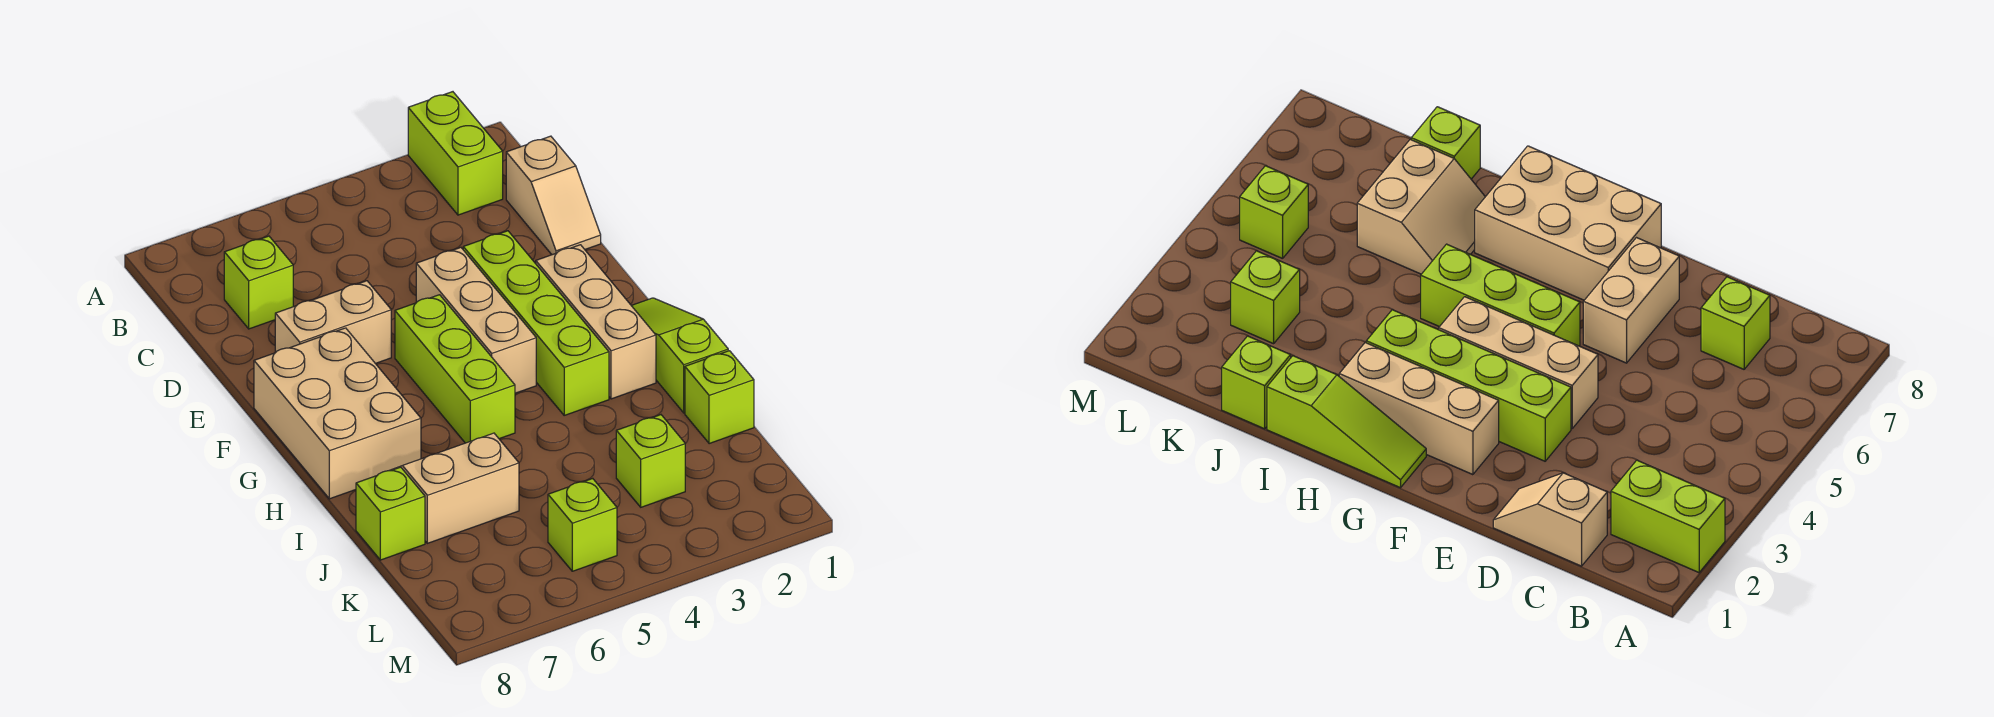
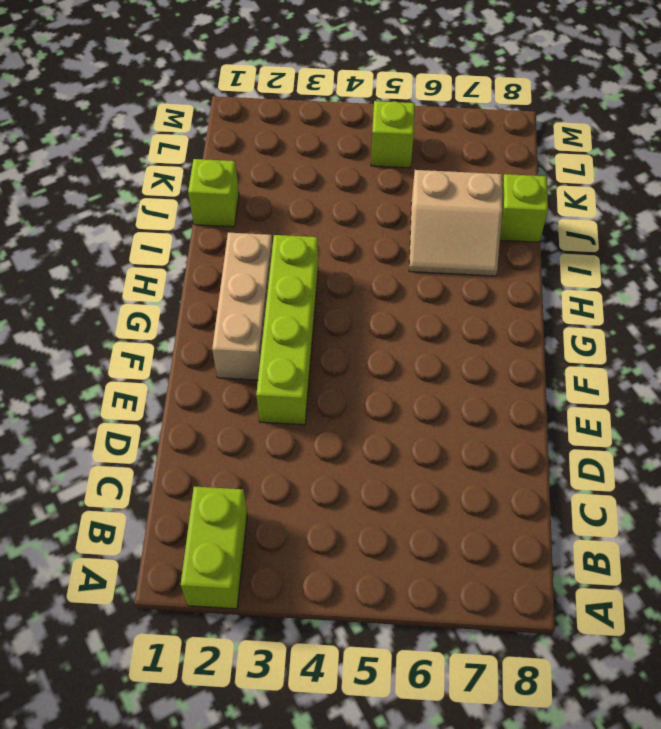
none -> tan slope C1:D1 level 1 top C
none -> lime brick C7 level 1
none -> tan brick E4:G4 level 1

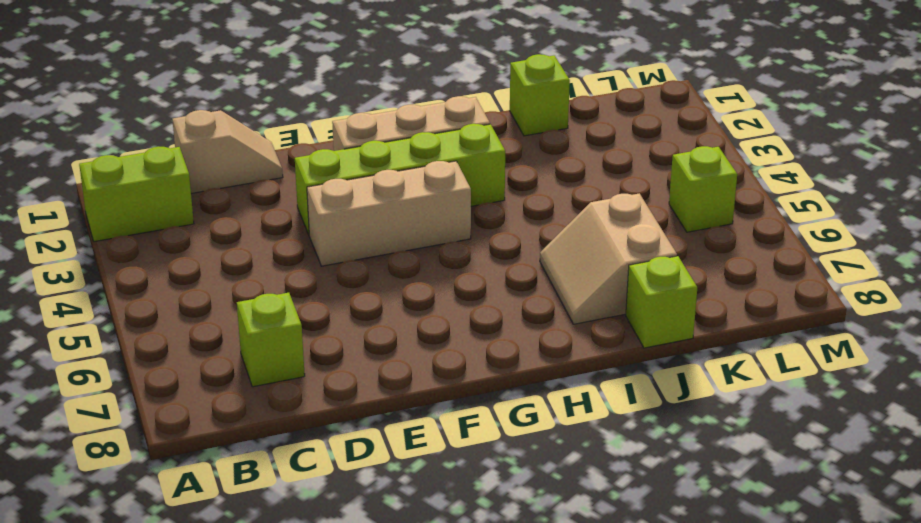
none -> tan brick E6:E7 level 1
none -> lime brick F5:H5 level 1
none -> tan brick F7:H8 level 1

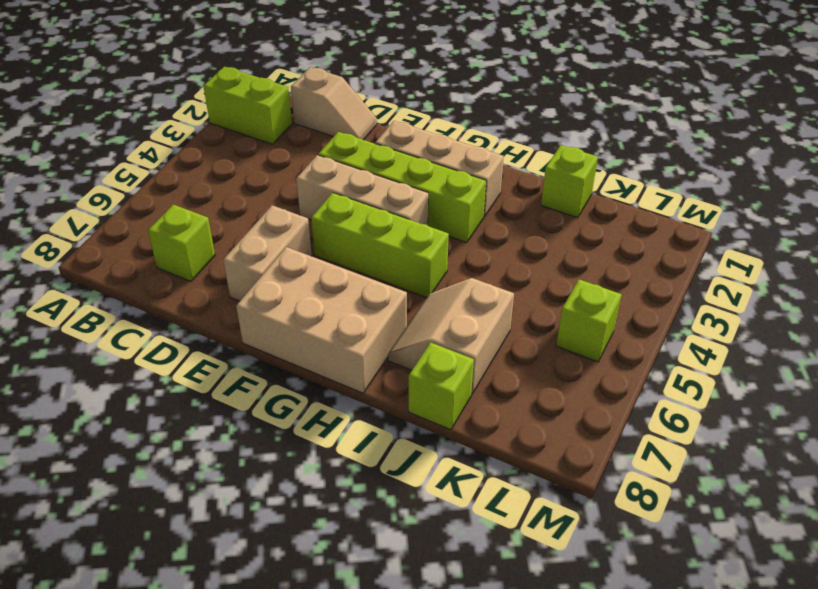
none -> lime slope G1:I1 level 1 top I
none -> lime brick K3 level 1

